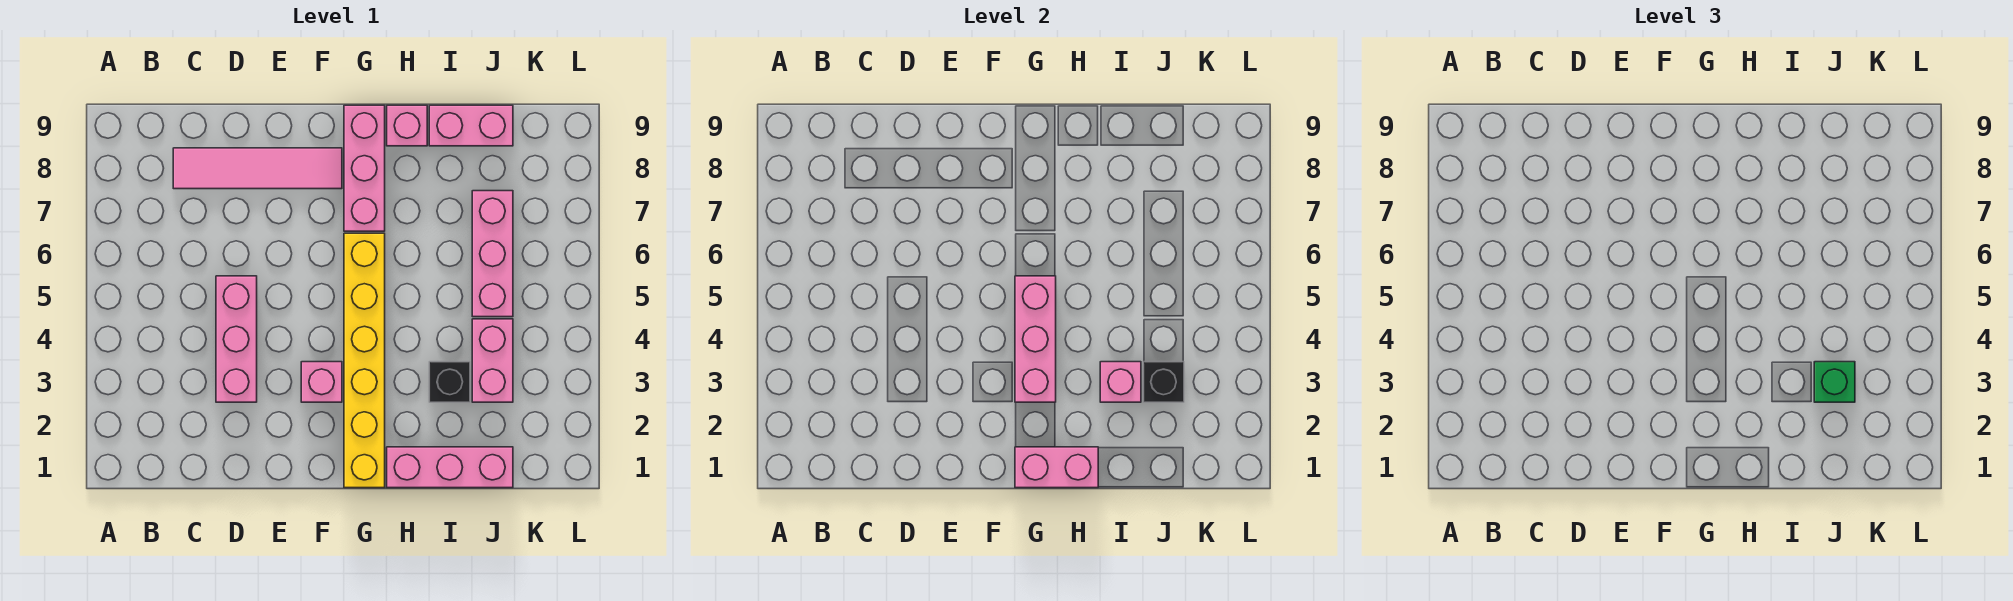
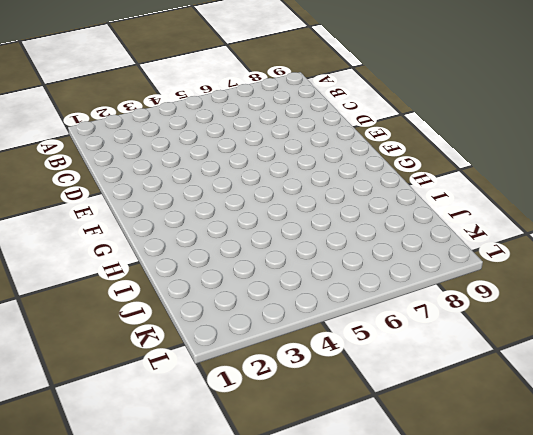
none -> pink tile C8:F8 level 1
none -> pink brick D3:D5 level 1
none -> pink brick F3 level 1

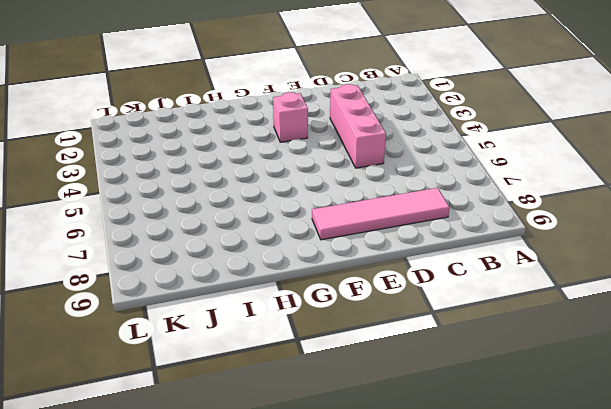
none -> yellow brick G1:G6 level 1
none -> pink brick G7:G9 level 1
none -> pink brick H1:J1 level 1

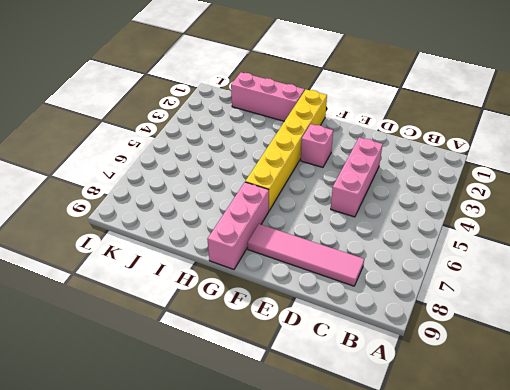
none -> pink brick H9 level 1
none -> black brick I3 level 1
none -> pink brick I9:J9 level 1

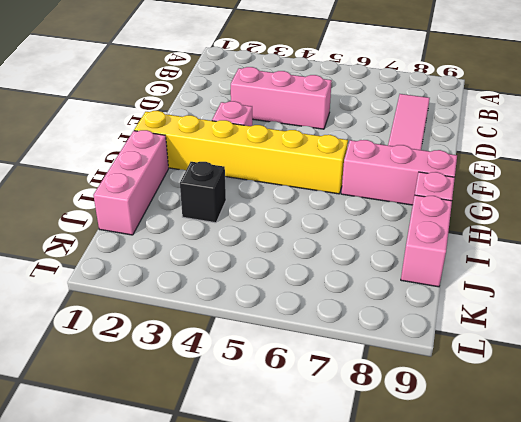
none -> pink brick J3:J4 level 1
none -> pink brick J5:J7 level 1
none -> pink brick G1:H1 level 2

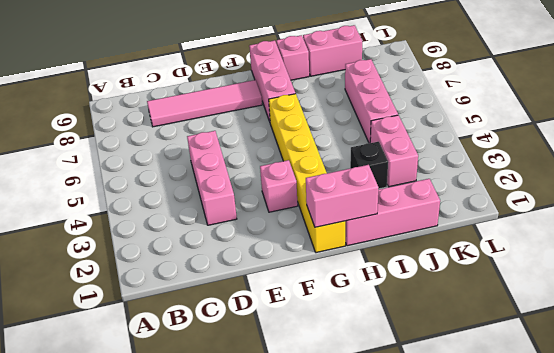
none -> pink brick G3:G5 level 2
none -> pink brick I3 level 2
none -> black brick J3 level 2

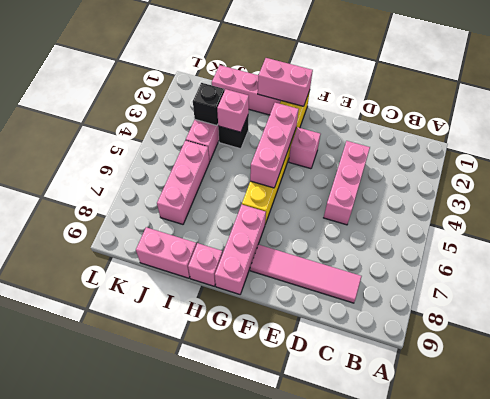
none -> green brick J3 level 3

